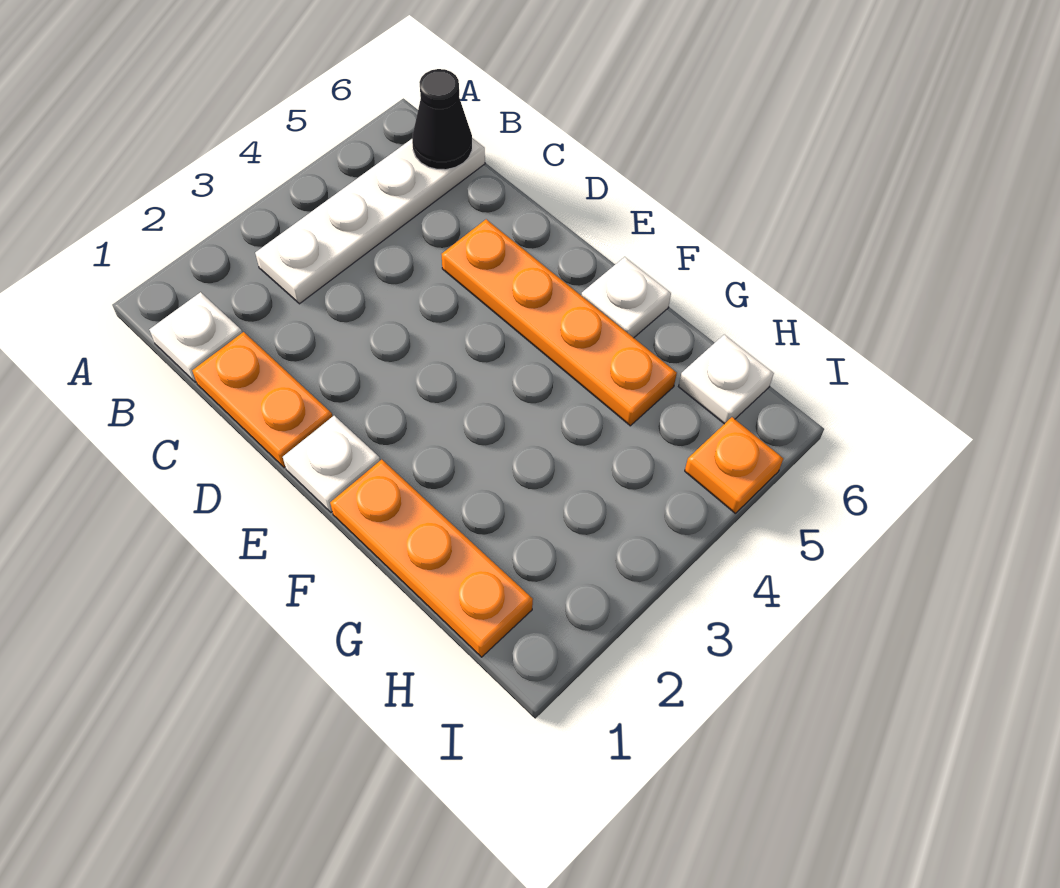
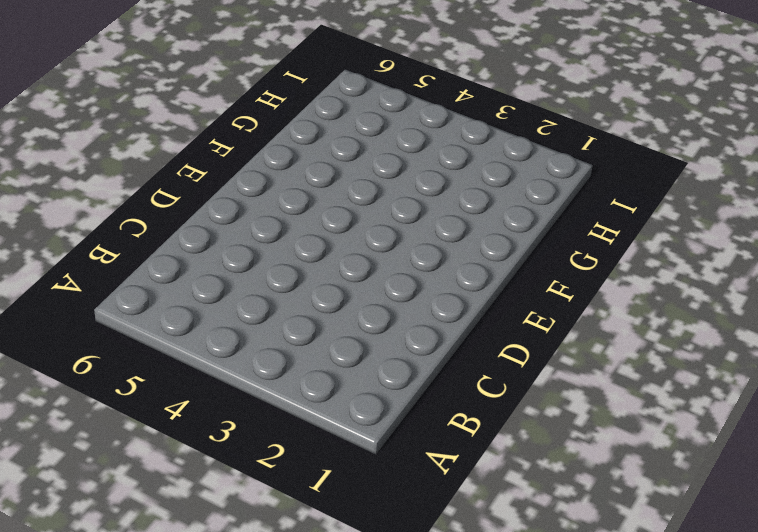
none -> white plate B1 level 1
none -> white plate B3:B6 level 1

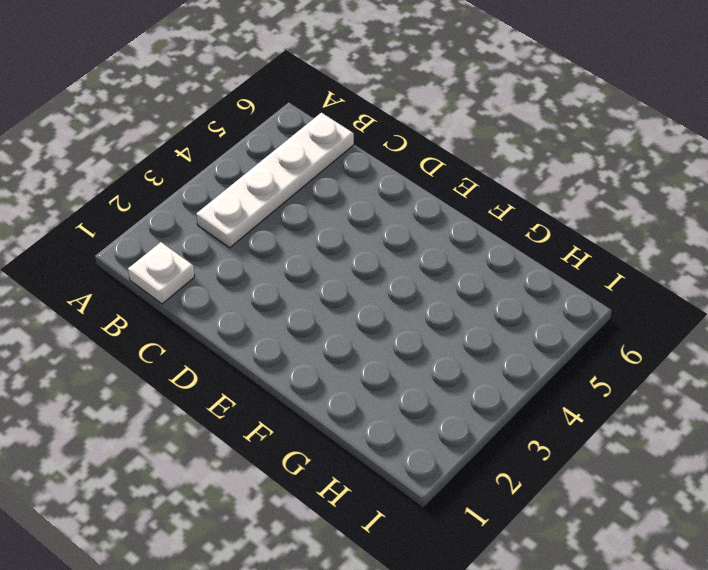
none -> orange plate C1:D1 level 1
none -> orange plate D5:G5 level 1

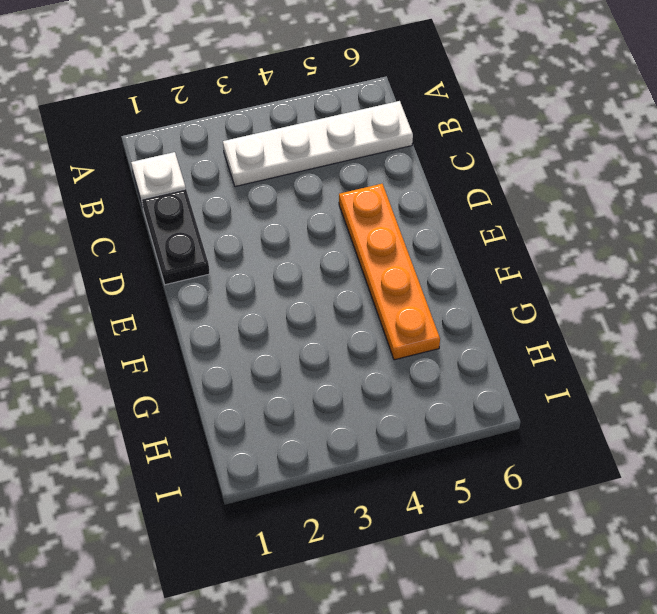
black plate C1:D1 level 1 -> orange plate C1:D1 level 1
none -> white plate E1 level 1
none -> orange plate F1:H1 level 1

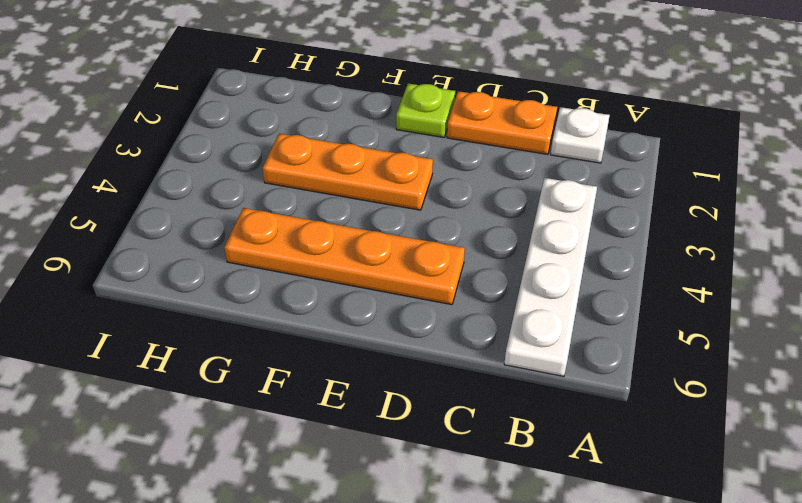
lime plate E1 level 1 -> white plate E1 level 1
orange plate E3:G3 level 1 -> orange plate F1:H1 level 1
none -> white plate F6 level 1
none -> white plate H6 level 1

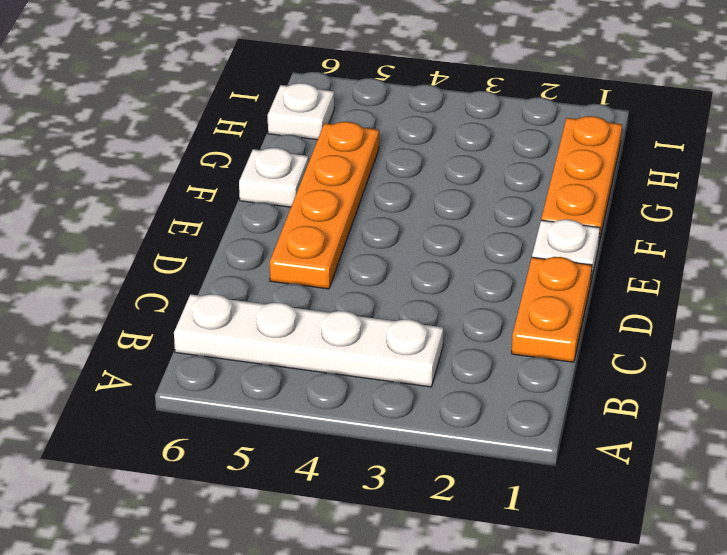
none -> white plate B1 level 1
none -> orange plate I5 level 1

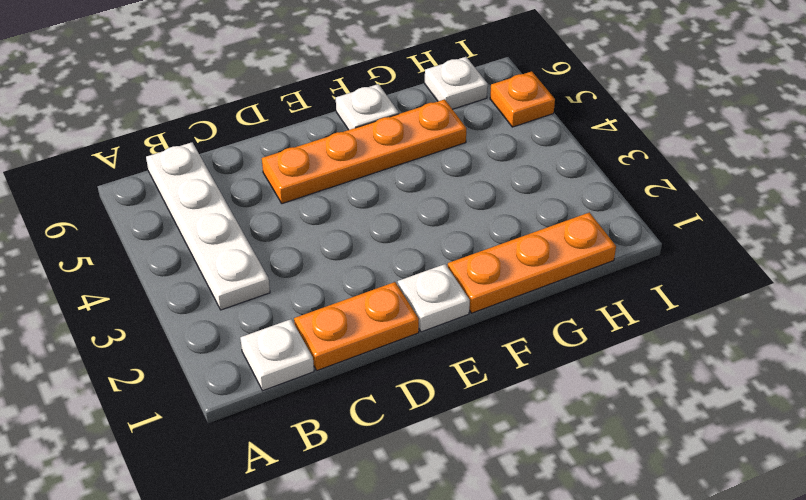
none -> black cone B6 level 2

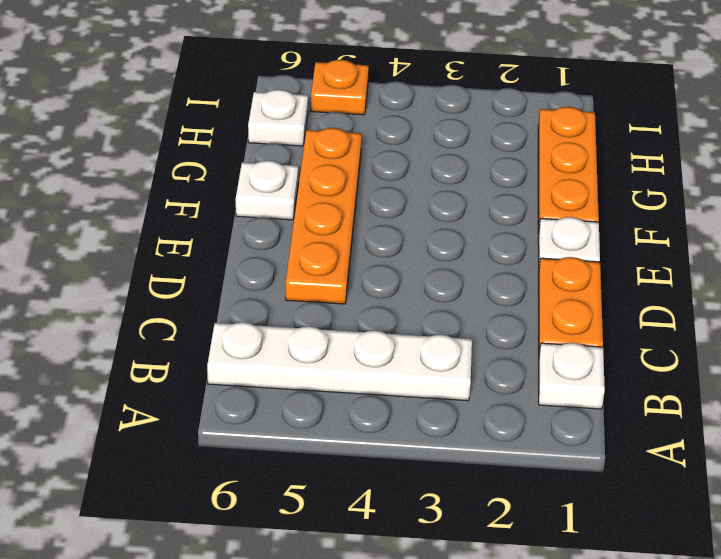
none -> black cone B6 level 2

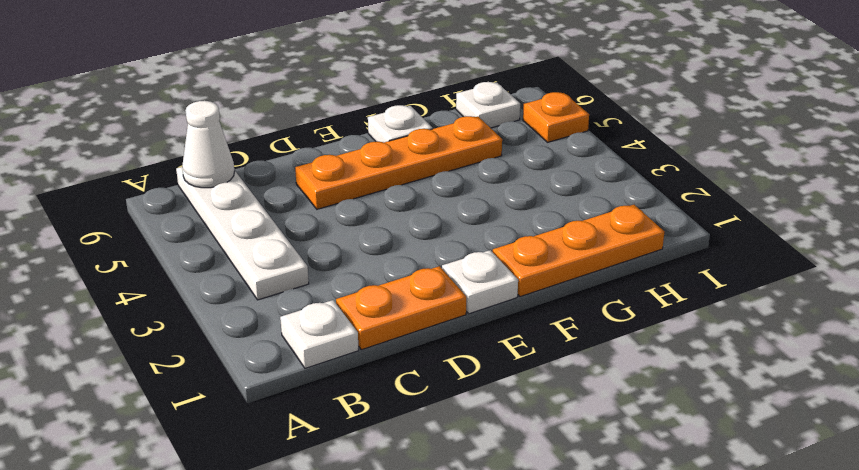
white cone B6 level 2 -> black cone B6 level 2

